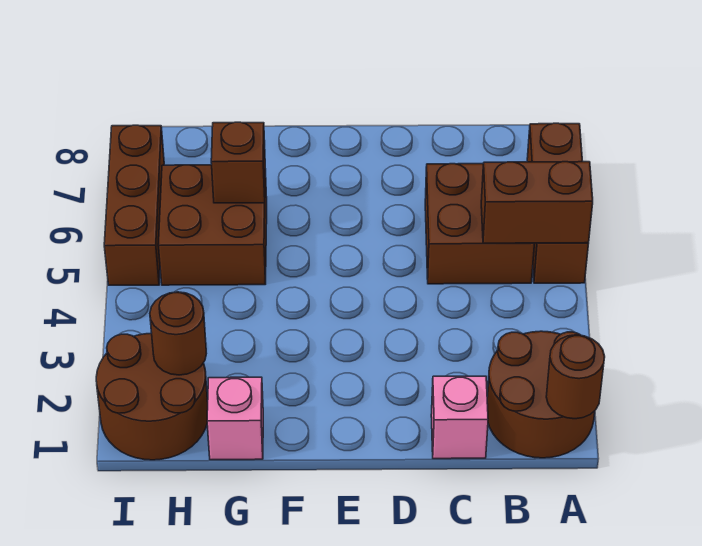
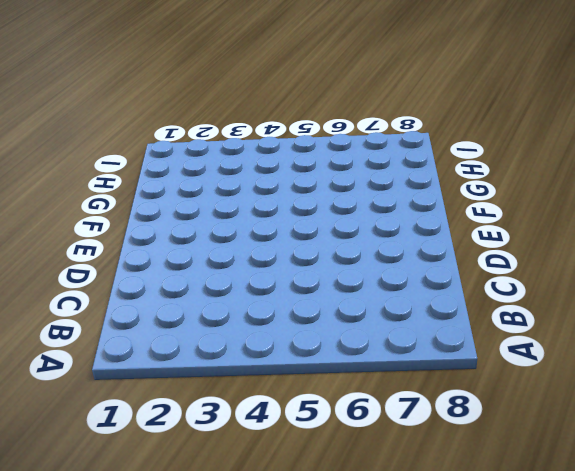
none -> brown round brick A1:B2 level 1
none -> brown brick A5:A7 level 1
none -> brown brick B5:C6 level 1

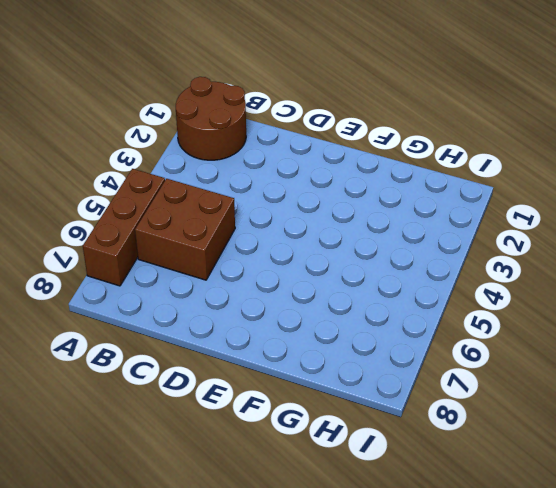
none -> pink brick C1 level 1
none -> pink brick G1 level 1
none -> brown brick G5:H6 level 1

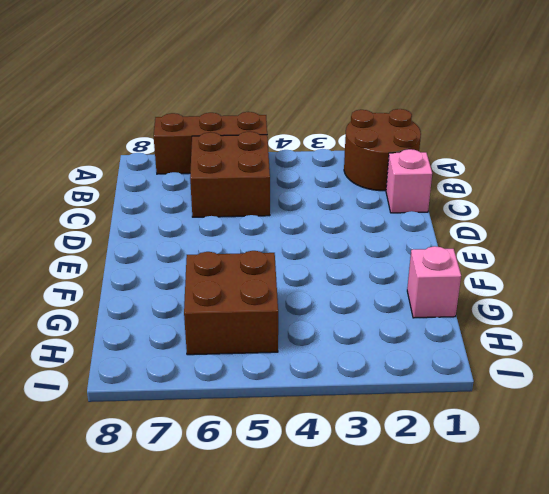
none -> brown round brick H1:I2 level 1
none -> brown brick I5:I7 level 1
none -> brown round brick A1 level 2

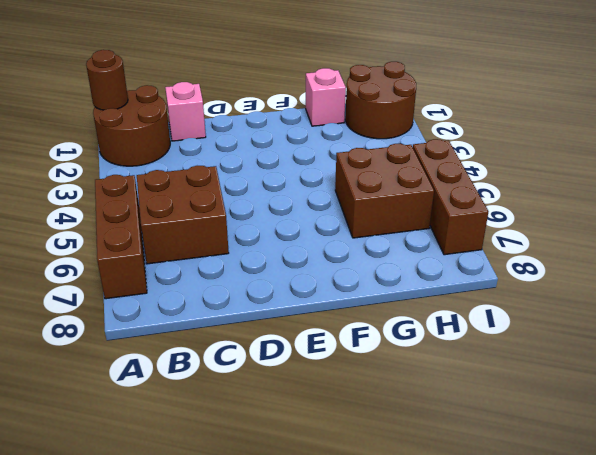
none -> brown brick A5:B5 level 2
none -> brown brick G6 level 2
none -> brown round brick H2 level 2

